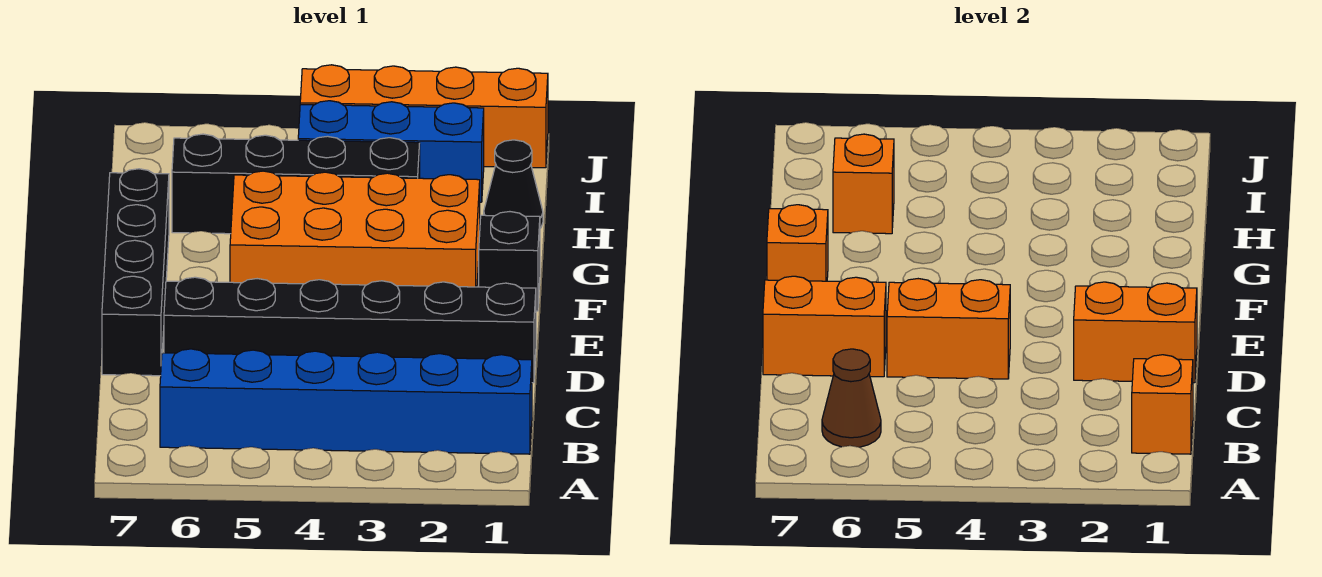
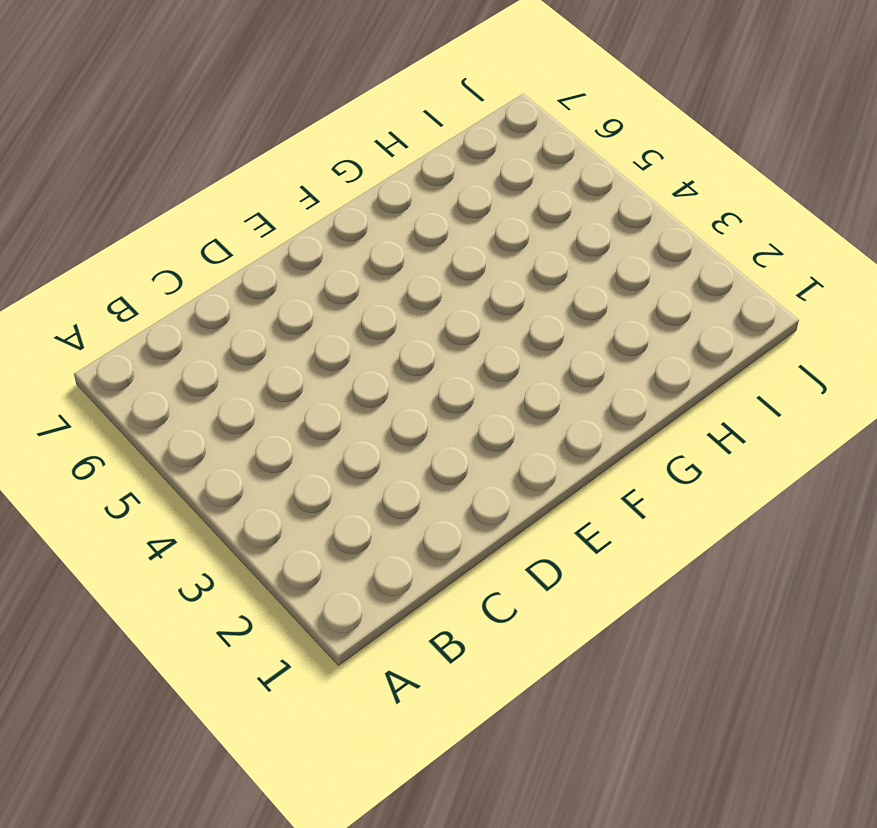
none -> blue brick B1:B6 level 1
none -> black brick D1:D6 level 1
none -> black brick D7:G7 level 1

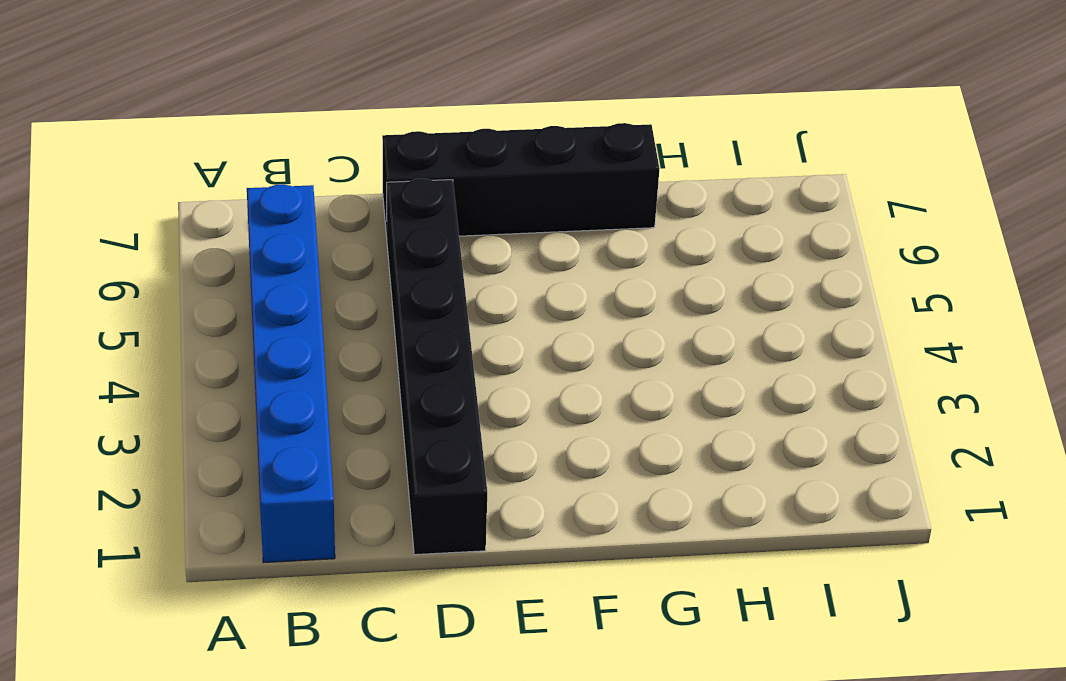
none -> black brick F1 level 1
none -> orange brick F2:G5 level 1
none -> black cone H1 level 1

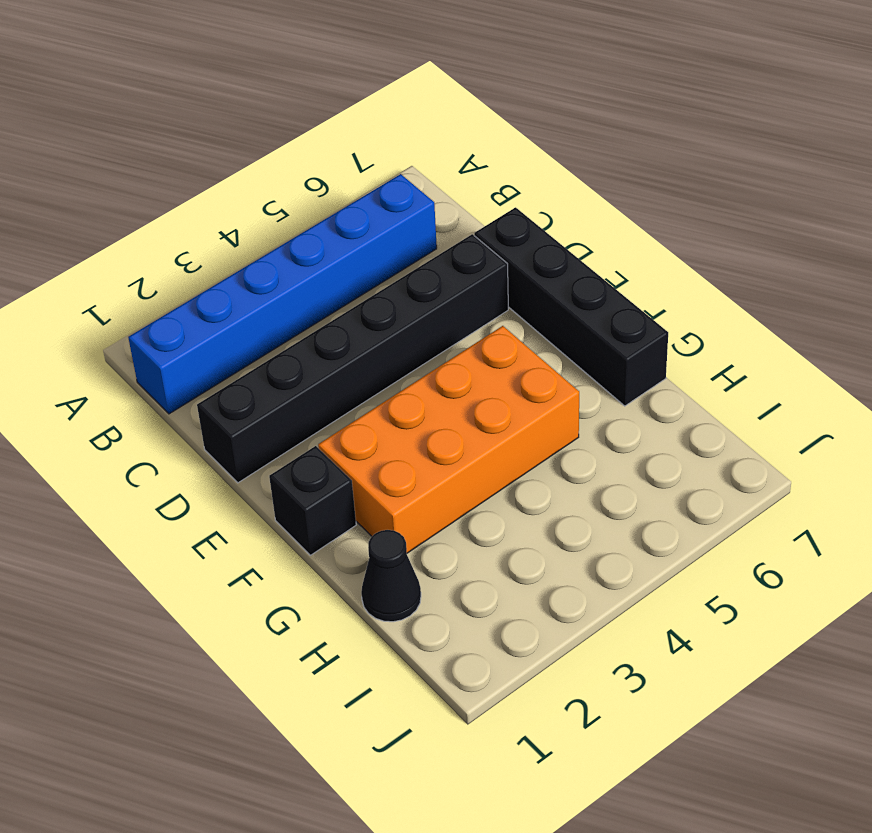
none -> black brick H3:H6 level 1
none -> blue brick I2:I4 level 1
none -> orange brick J1:J4 level 1

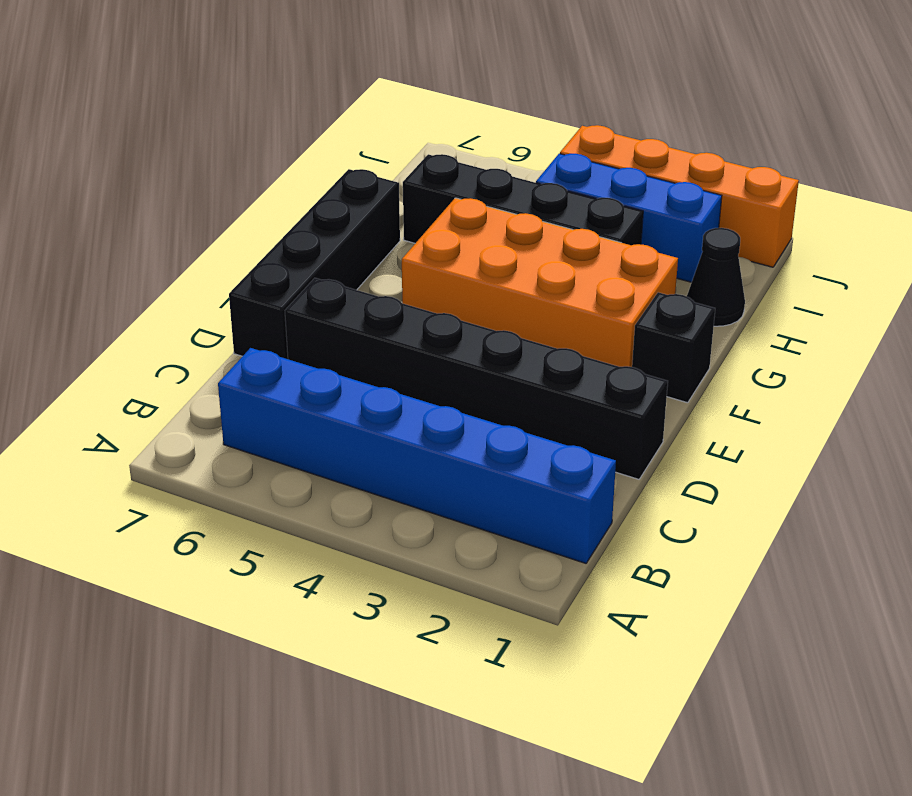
none -> orange brick B1 level 2
none -> brown cone B6 level 2
none -> orange brick D1:D2 level 2

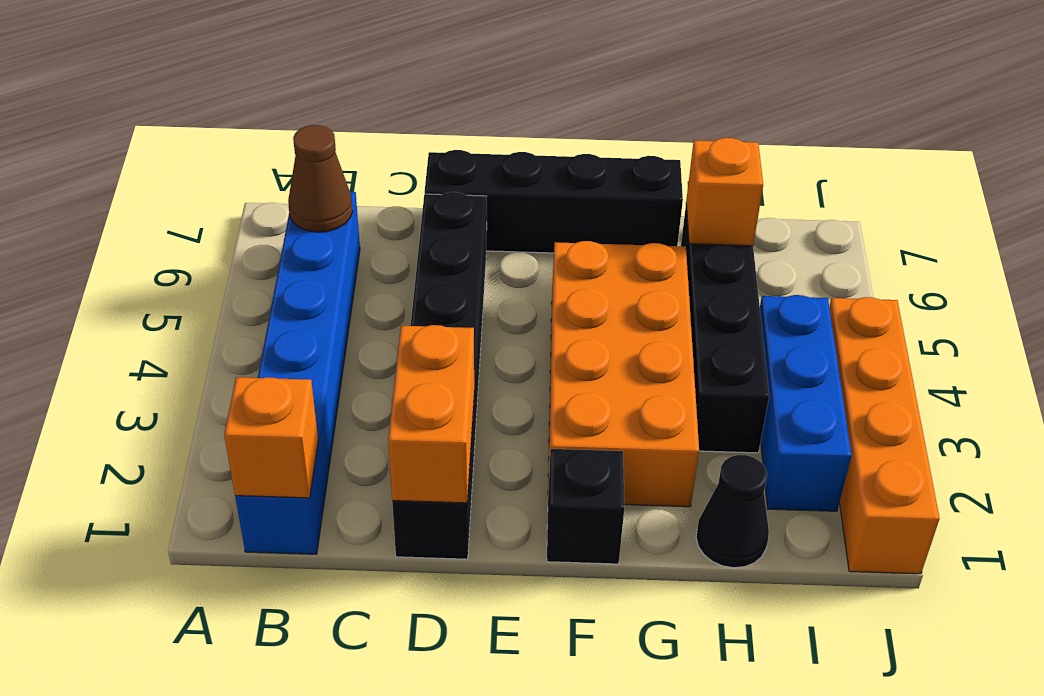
none -> orange brick D4:D5 level 2
none -> orange brick D6:D7 level 2
none -> orange brick F7 level 2

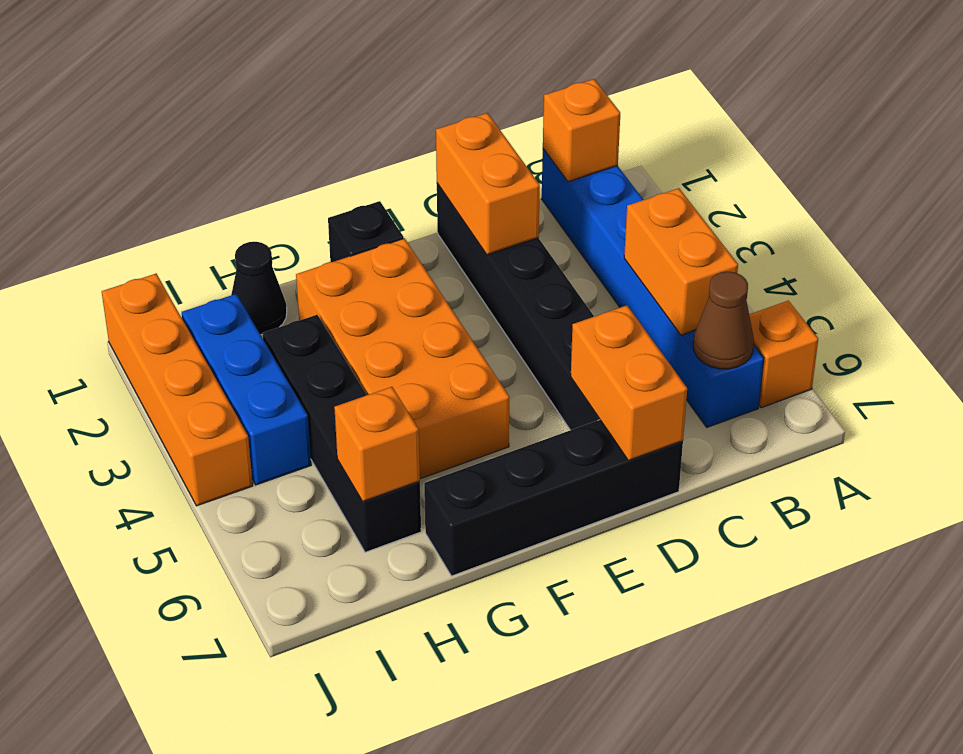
orange brick A6 level 1 -> orange brick F7 level 2
orange brick B4:B5 level 2 -> orange brick D4:D5 level 2

